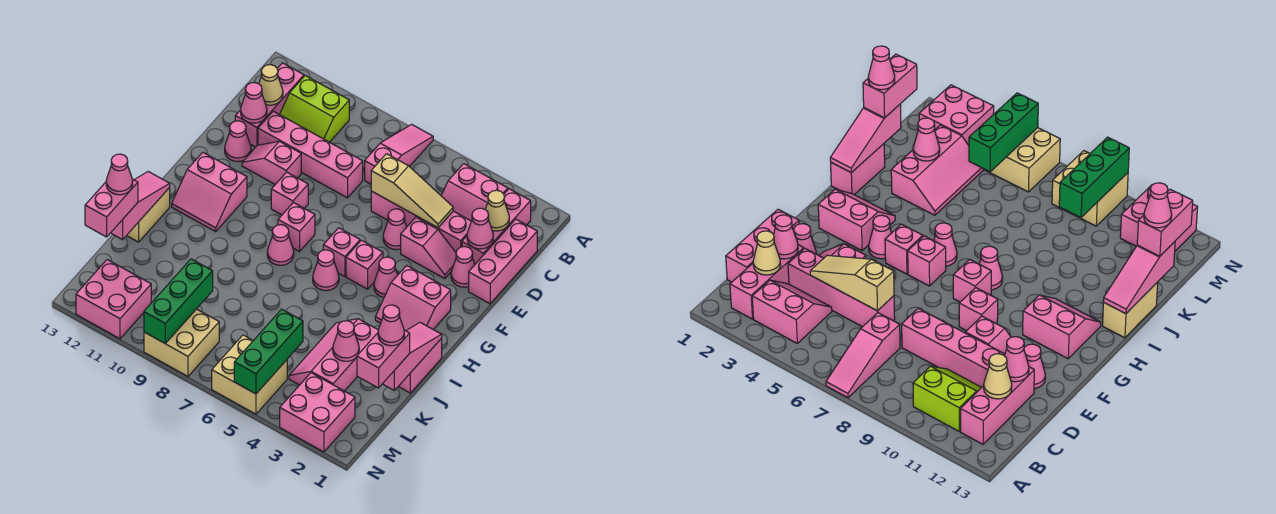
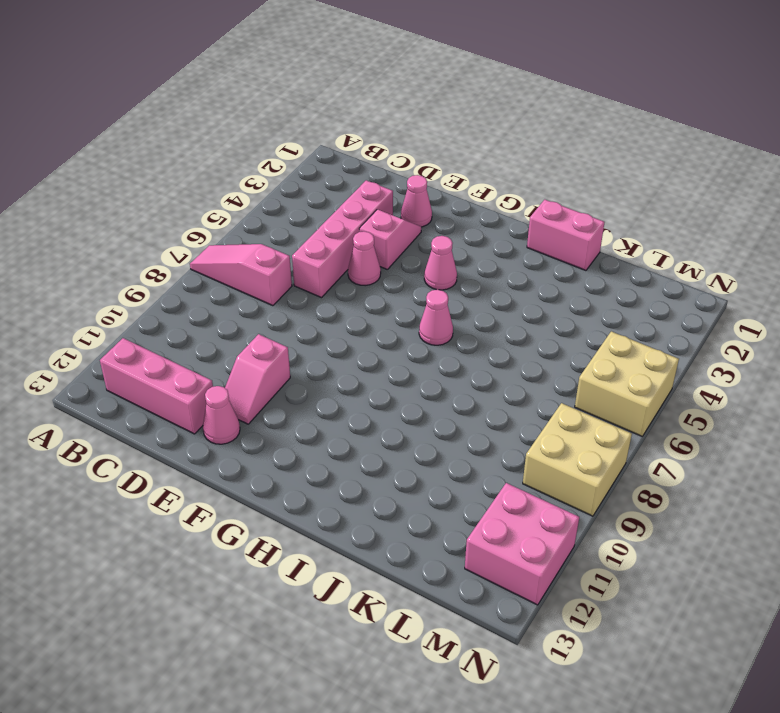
none -> pink brick B2:D2 level 1
none -> pink slope B3:C4 level 1 top B
none -> lime slope B10:C11 level 1 top B
none -> pink brick C1:E1 level 1

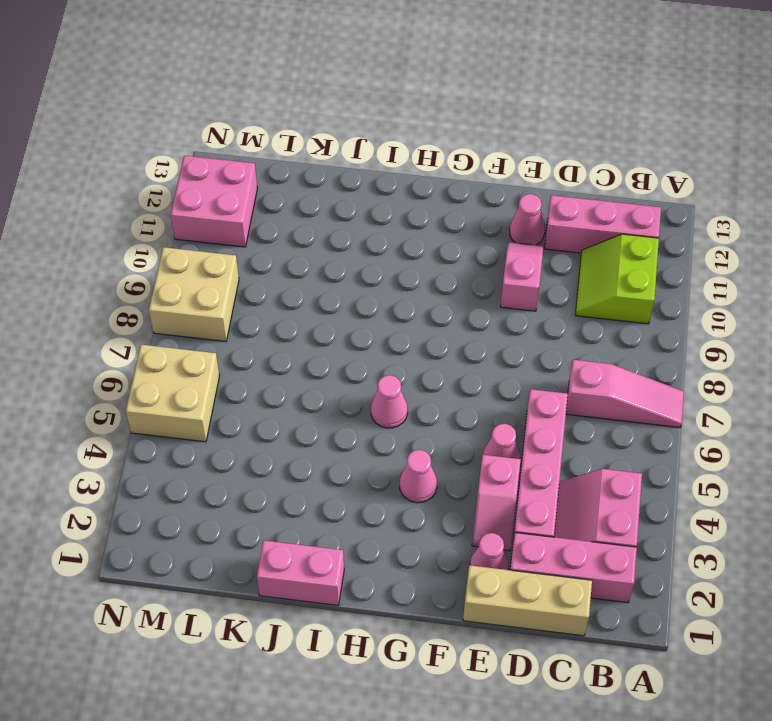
tan brick C1:E1 level 1 -> pink brick C1:E1 level 1
none -> pink brick D8:D11 level 1
none -> pink brick F9 level 1
none -> pink slope G2:H3 level 1 top G
none -> pink brick G5 level 1

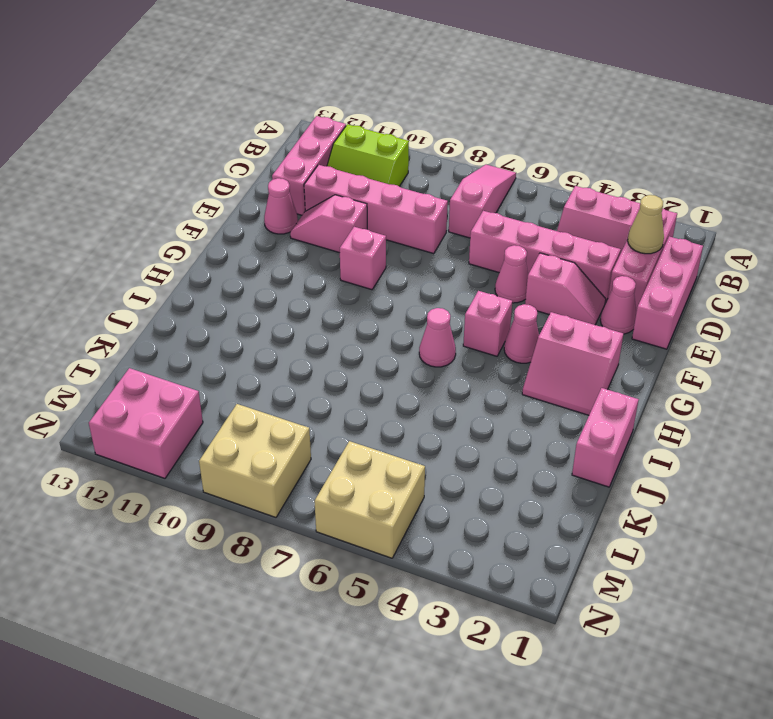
none -> pink brick G6 level 1
none -> pink brick G8 level 1
none -> pink slope G11:H12 level 1 top G
none -> pink cone H8 level 1

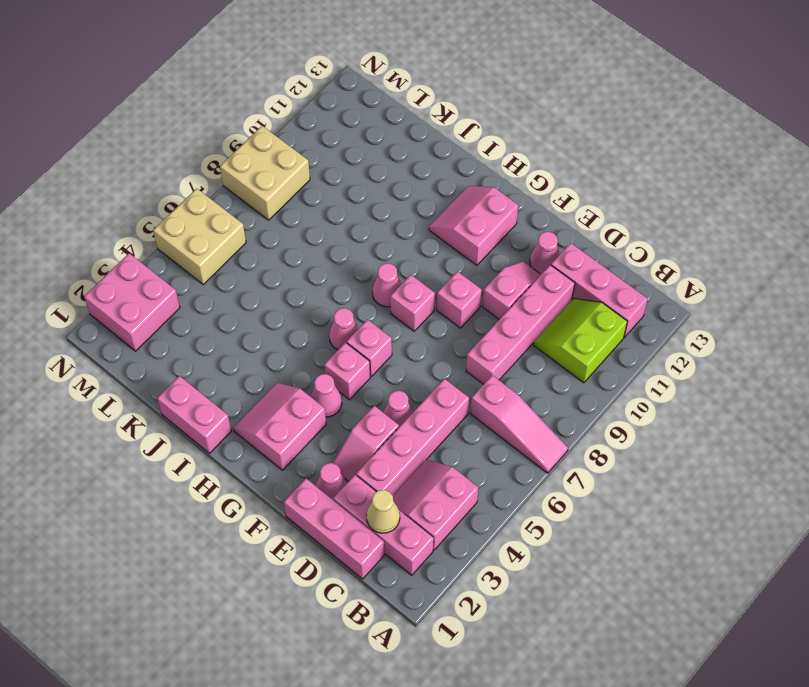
none -> tan brick I13:J13 level 1
none -> pink slope J3:L4 level 1 top 3
none -> pink brick M11:N12 level 1
none -> tan cone C12 level 2

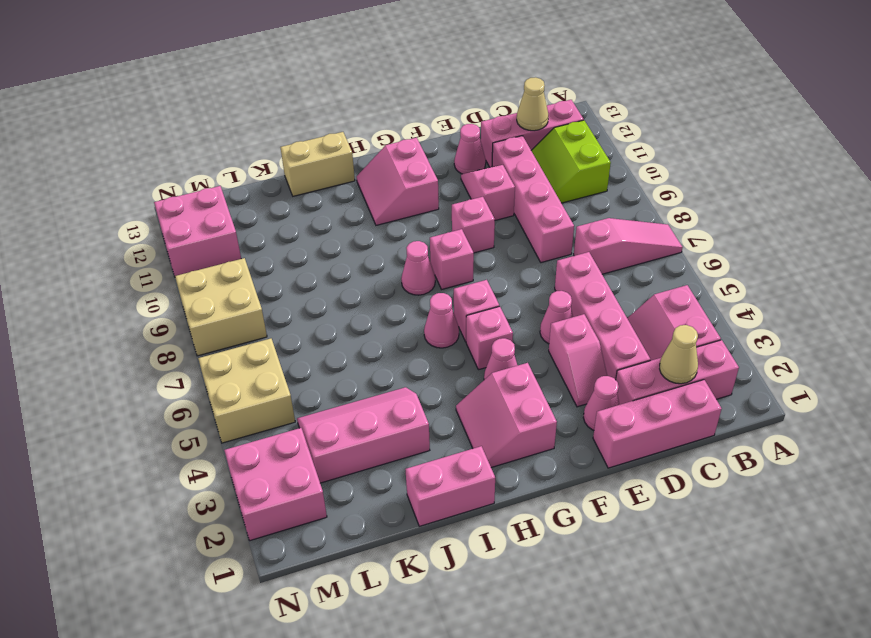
none -> pink cone D2 level 2
none -> tan slope D4:D6 level 2 top 6
none -> pink cone D12 level 2
none -> pink slope I1:K1 level 2 top K

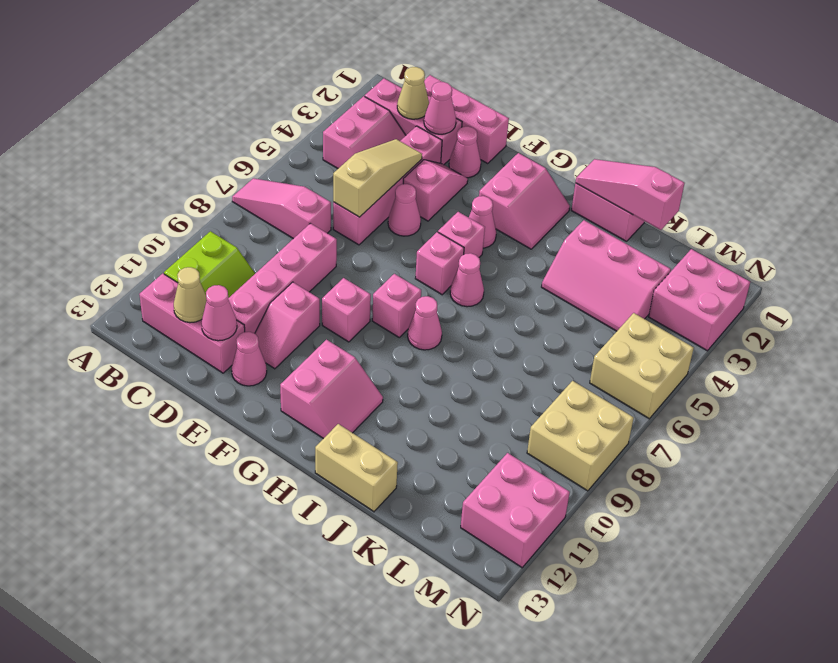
none -> pink slope I13:K13 level 2 top K
none -> pink cone K3 level 2
none -> green brick L5:N5 level 2
none -> green brick L9:N9 level 2

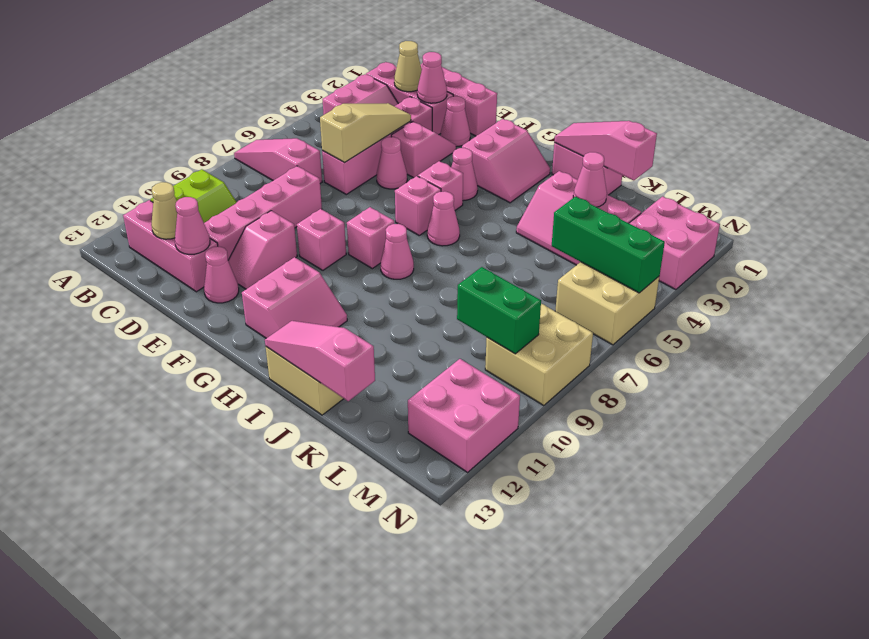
green brick L9:M9 level 2 -> green brick L9:N9 level 2
none -> pink brick K1:L1 level 3
none -> pink brick K13:L13 level 3
none -> pink cone K1 level 4
none -> pink cone K13 level 4

